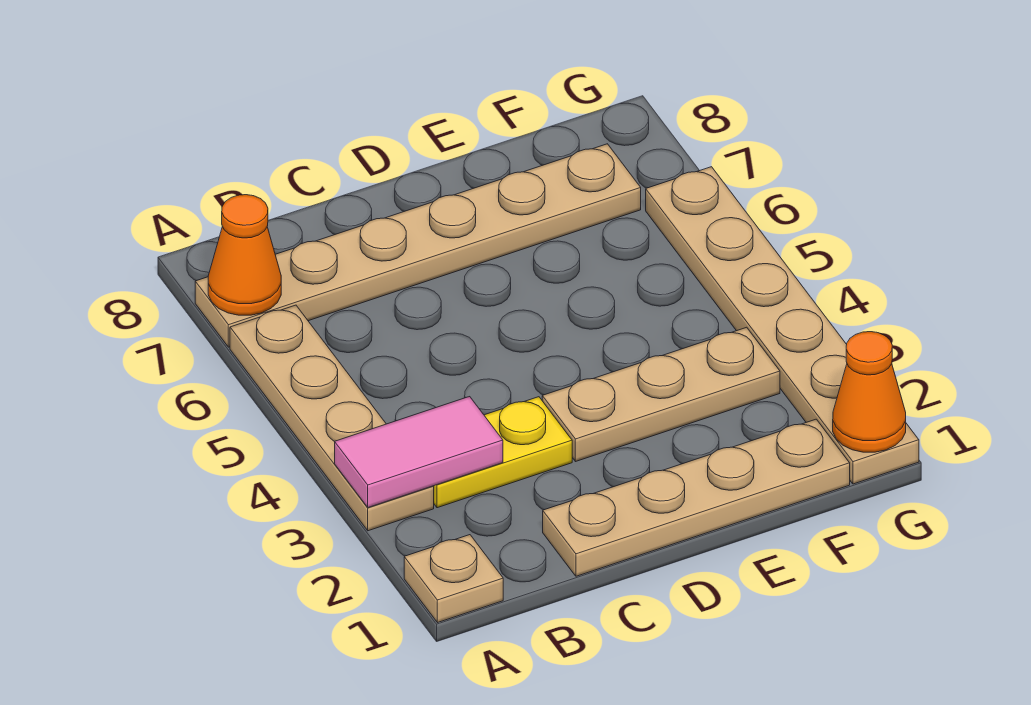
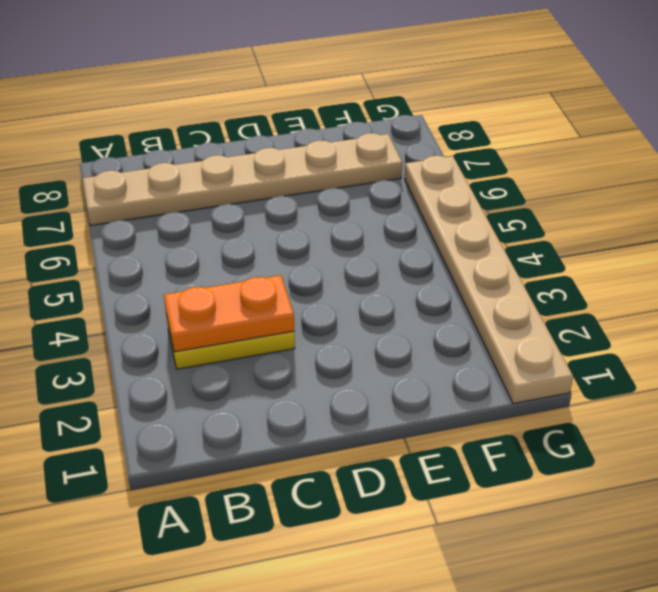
orange plate B3:C3 level 2 -> pink tile A3:B3 level 2
none -> tan plate A1 level 1
none -> tan plate A3:A6 level 1

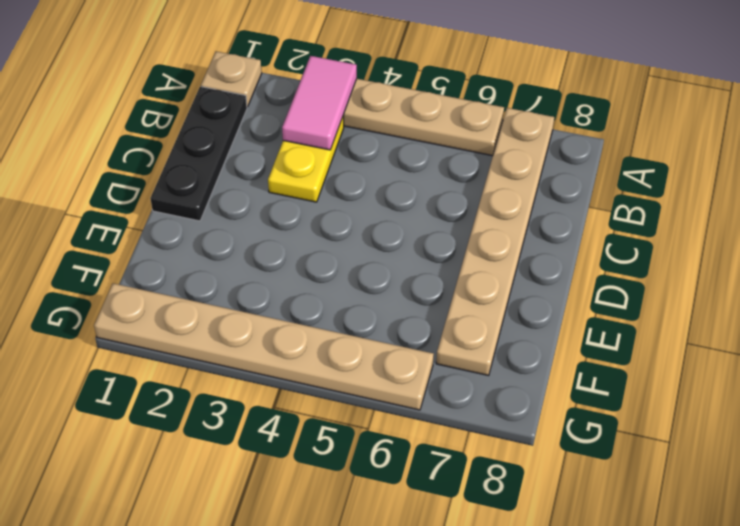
black plate B1:D1 level 1 -> tan plate C1:F1 level 1
none -> tan plate D3:F3 level 1
none -> orange cone A7 level 2

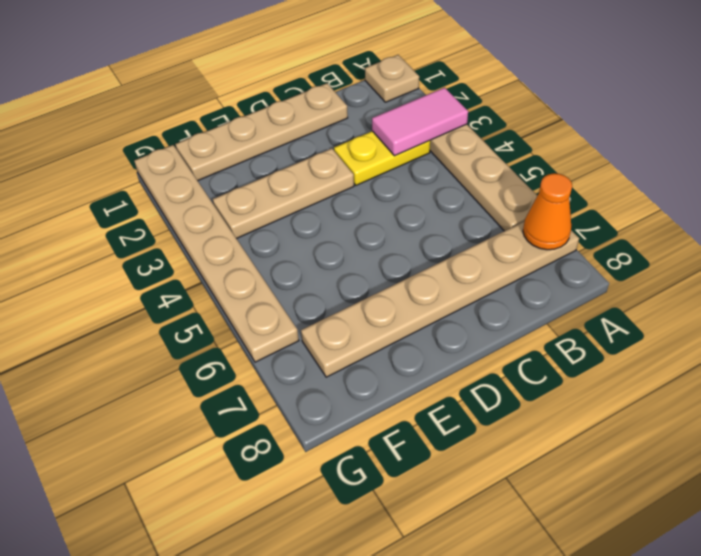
none -> orange cone G1 level 2

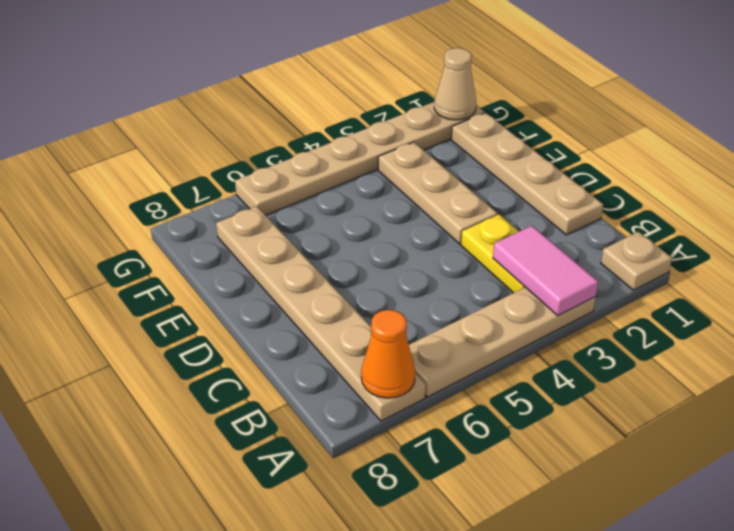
tan cone G1 level 2 -> orange cone G1 level 2

